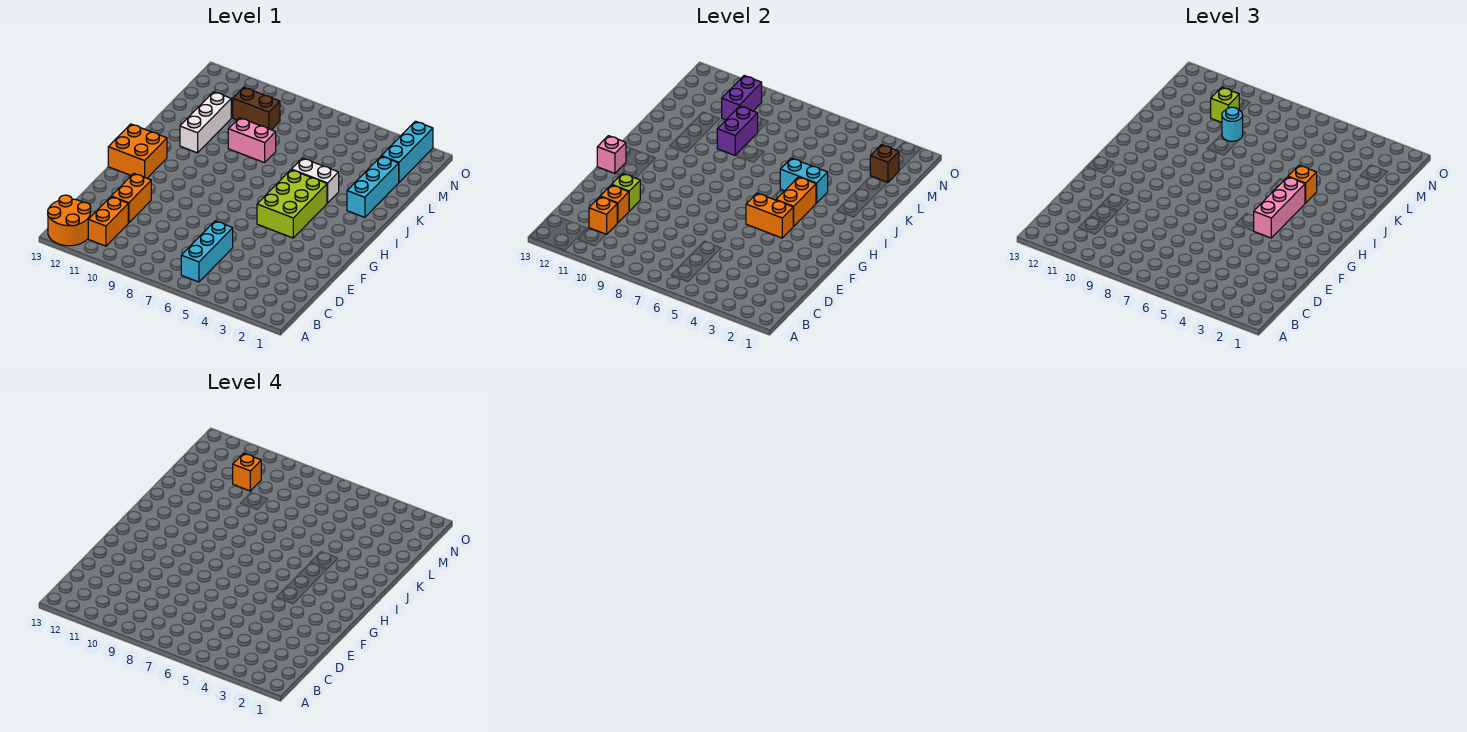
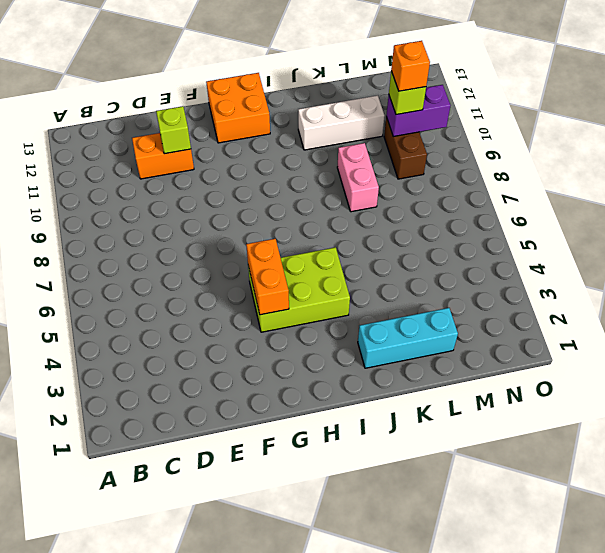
none -> orange round brick A12:B13 level 1
none -> cyan brick B6:D6 level 1
none -> orange brick B11:C11 level 1

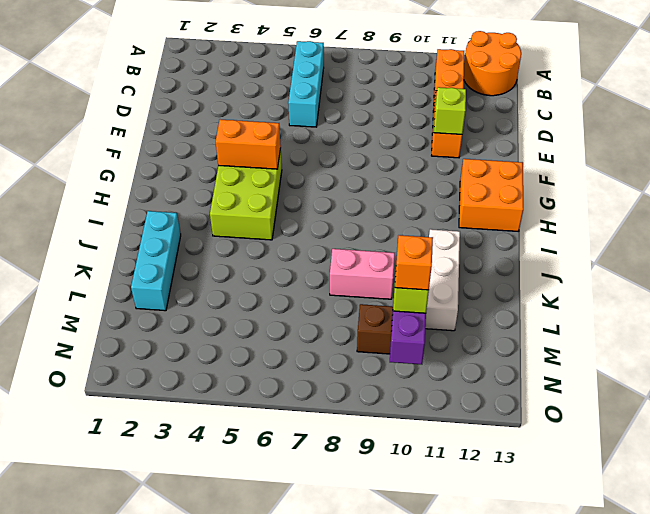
none -> white brick J4:J5 level 1
none -> cyan brick M2:O2 level 1
none -> orange brick C11 level 2

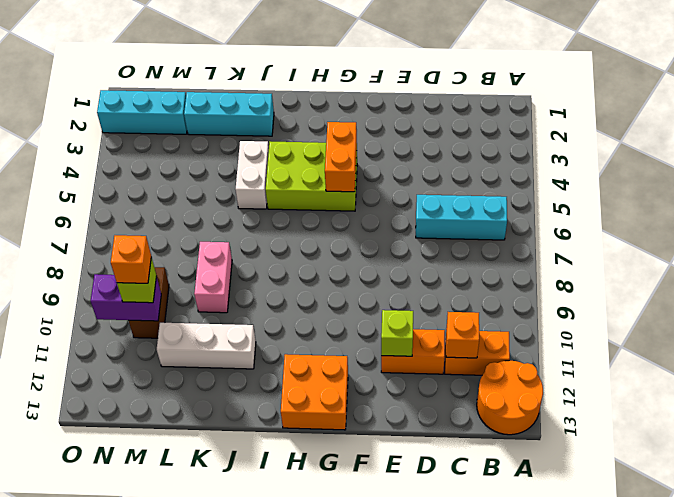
none -> orange brick D11 level 2
none -> pink brick G13 level 2
none -> orange brick H4:I4 level 2

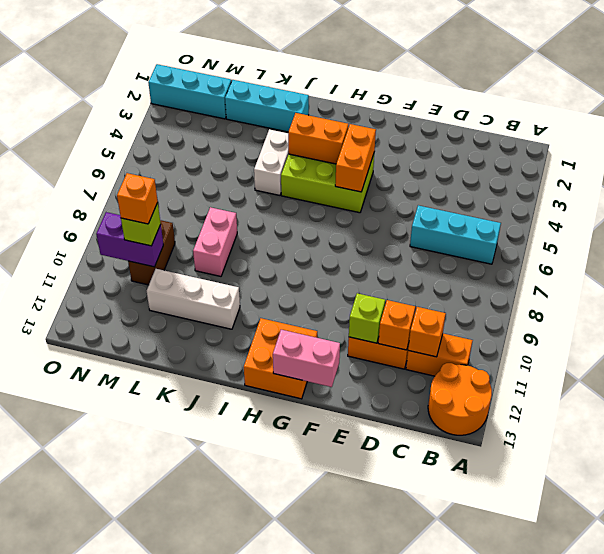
pink brick F13:G13 level 2 -> pink brick G13 level 2
none -> cyan brick J4:J5 level 2
none -> purple brick K9:L9 level 2
none -> brown brick M2 level 2

